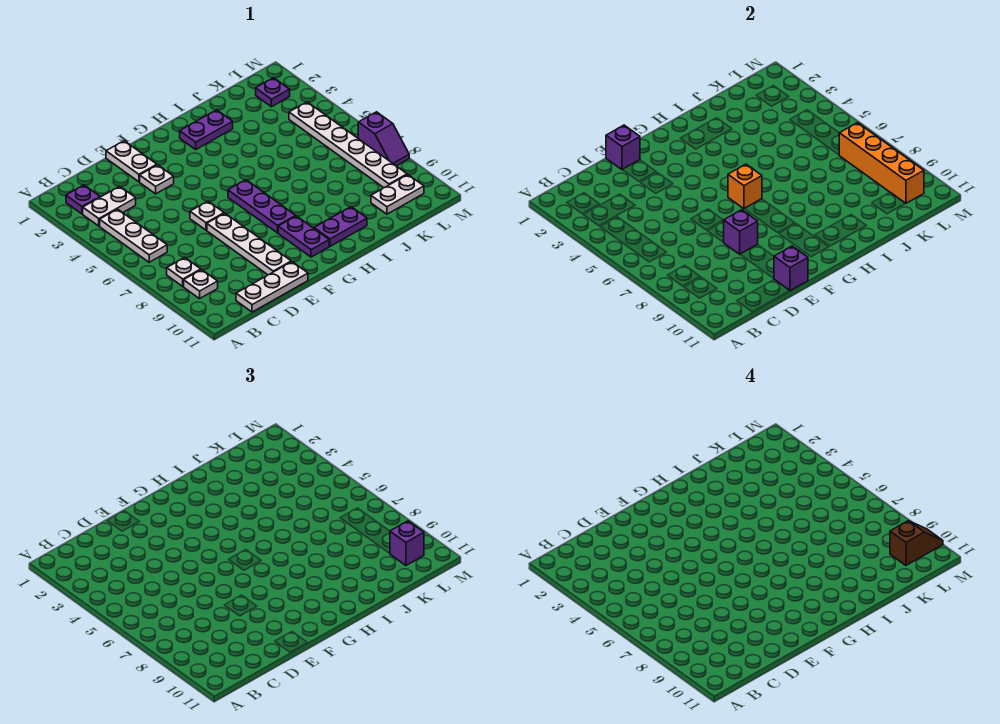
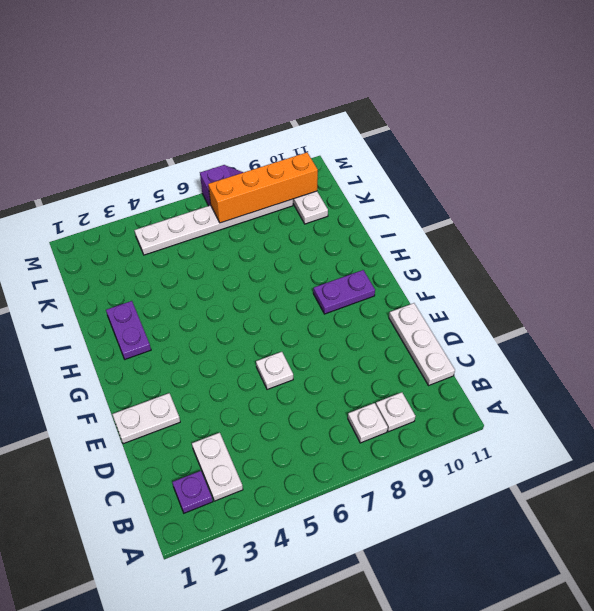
none -> white plate B4:B6 level 1
none -> white plate E3 level 1
none -> white plate E7:E10 level 1

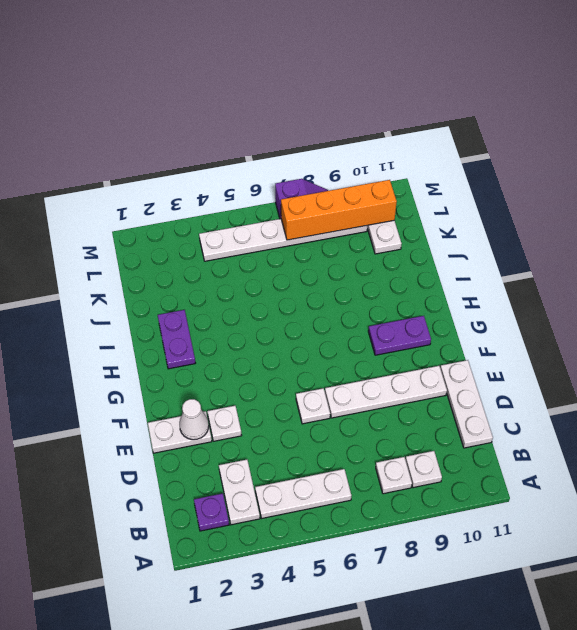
white cone E2 level 2 -> none
none -> purple plate G6:G8 level 1
none -> purple plate H10:I10 level 1
none -> purple plate L2 level 1

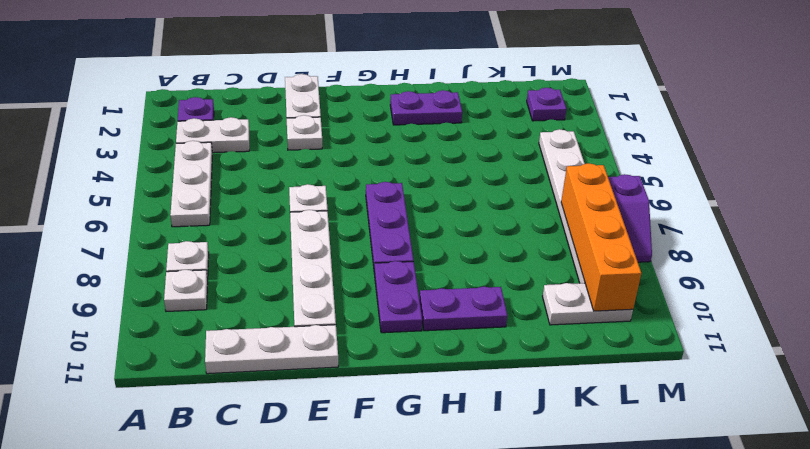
none -> purple brick E1 level 2
none -> purple brick E8 level 2
none -> purple brick E11 level 2

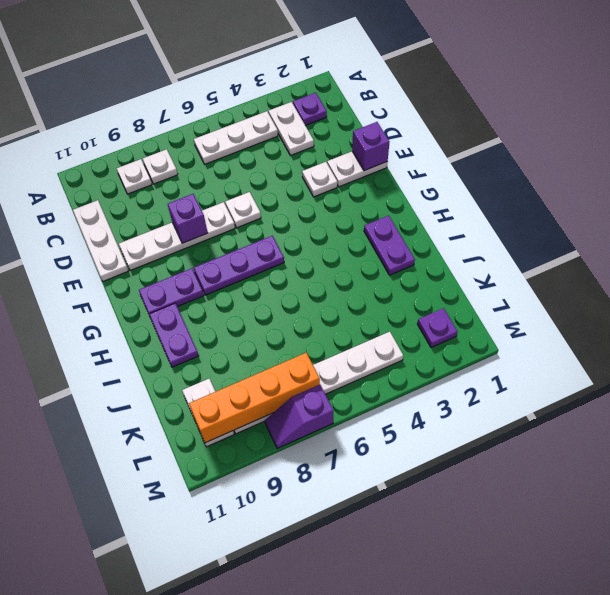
none -> purple brick E11 level 2
none -> orange brick G6 level 2
none -> purple brick L10 level 3

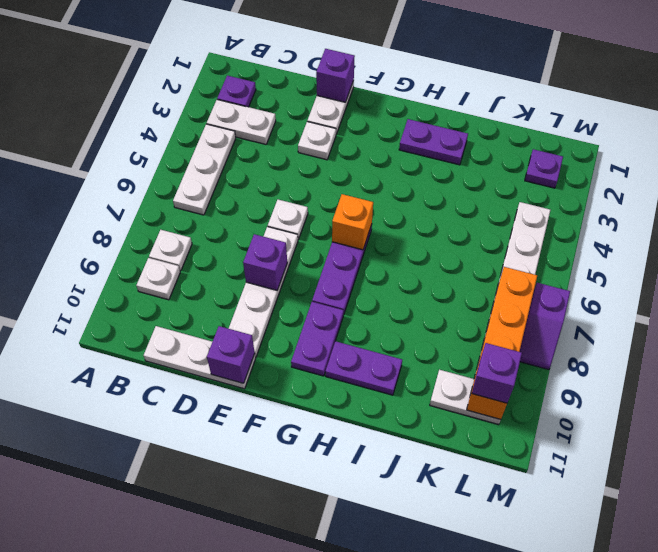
none -> brown slope L10:M10 level 4 top L

